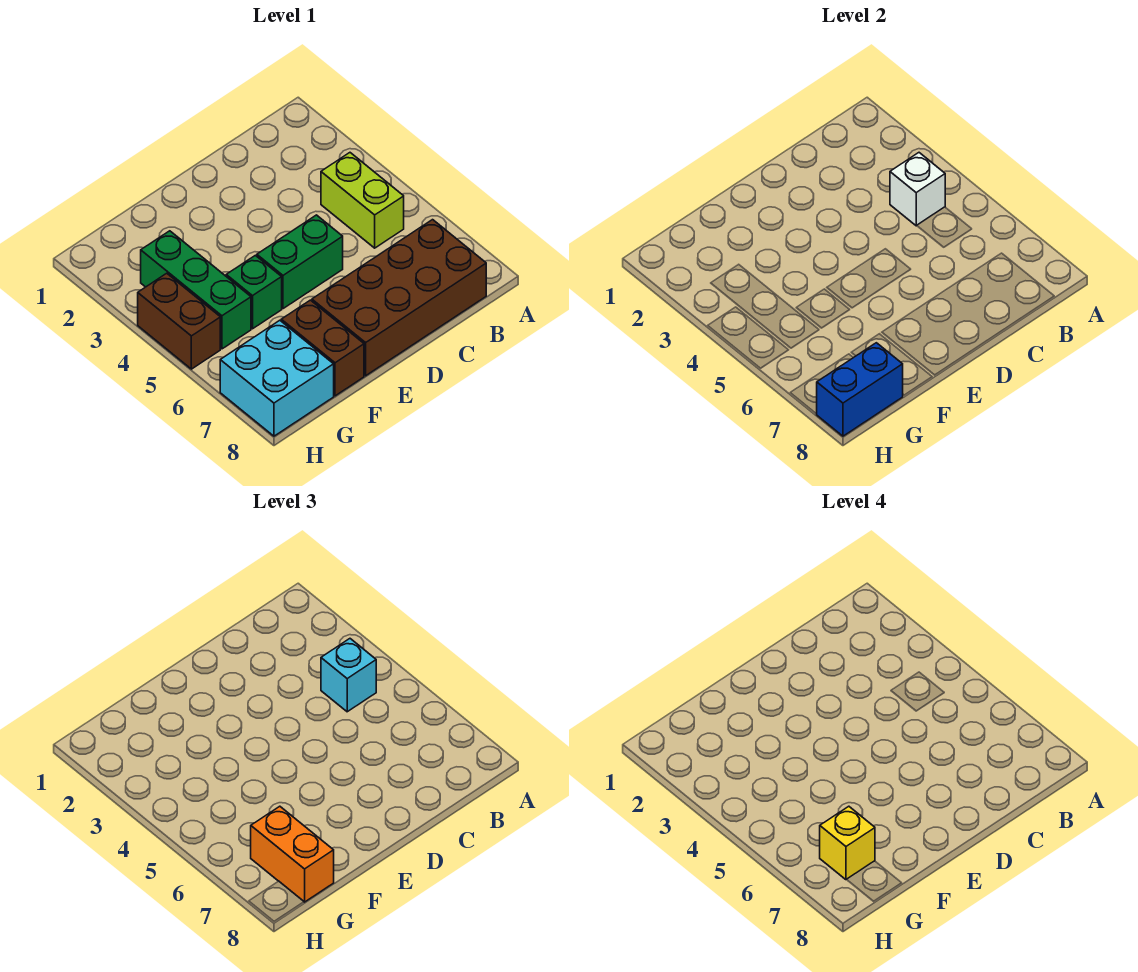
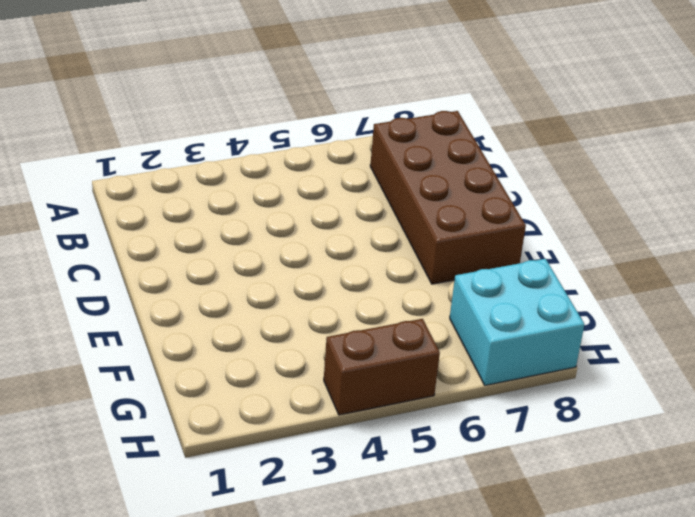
none -> lime brick B4:B5 level 1
none -> green brick D5:E5 level 1
none -> green brick F5 level 1

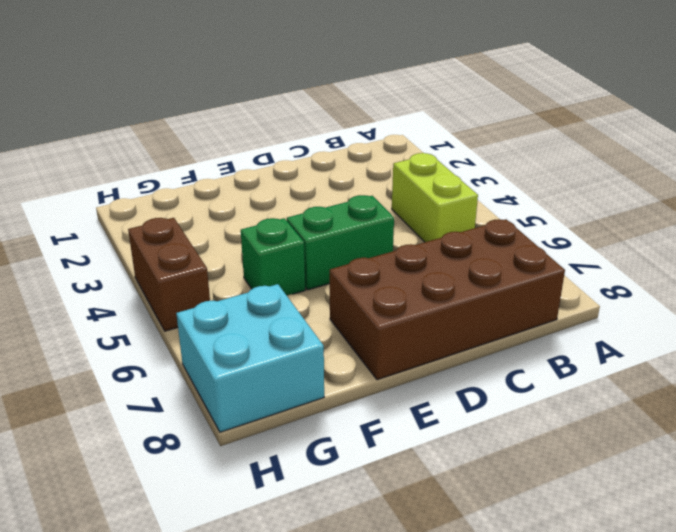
none -> brown brick F7:F8 level 1
none -> green brick G3:G5 level 1
none -> white brick B4 level 2

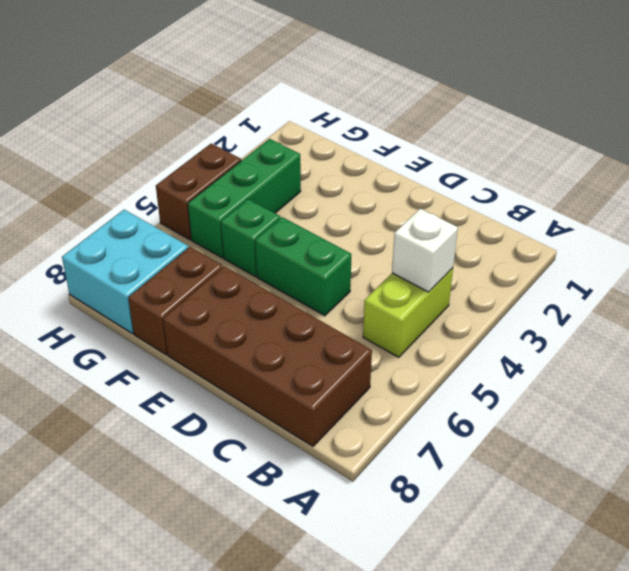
none -> blue brick G8:H8 level 2
none -> cyan brick B4 level 3
none -> orange brick G7:G8 level 3

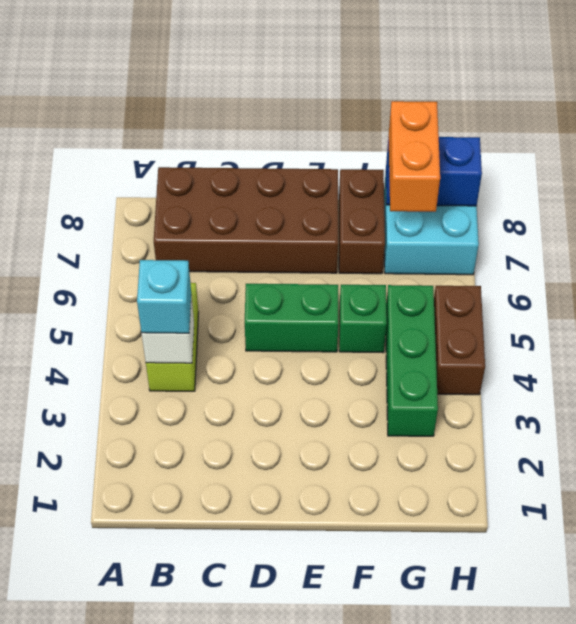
none -> yellow brick G7 level 4

